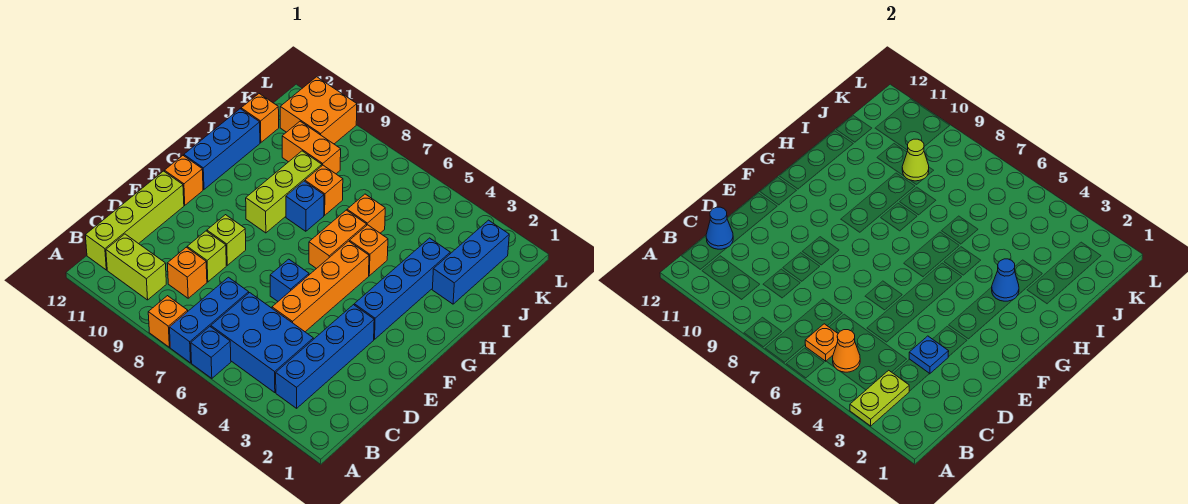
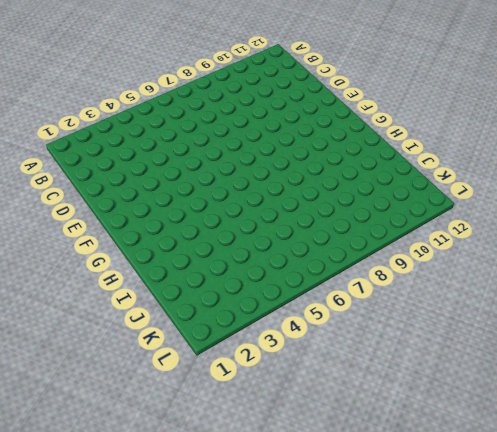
none -> blue brick A6 level 1
none -> blue brick A7:C7 level 1
none -> orange brick A8 level 1
none -> blue brick B3:E3 level 1

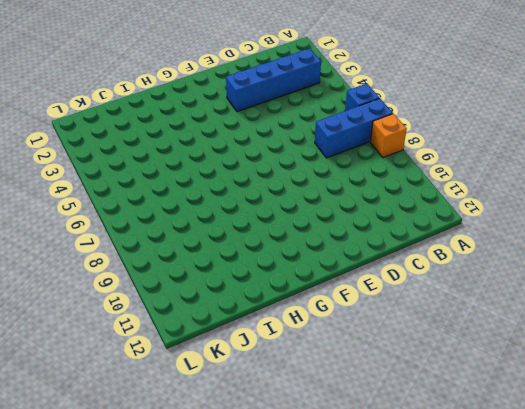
none -> blue brick B4:C6 level 1
none -> lime brick B10:B11 level 1
none -> lime brick B12:E12 level 1
none -> orange brick C9 level 1

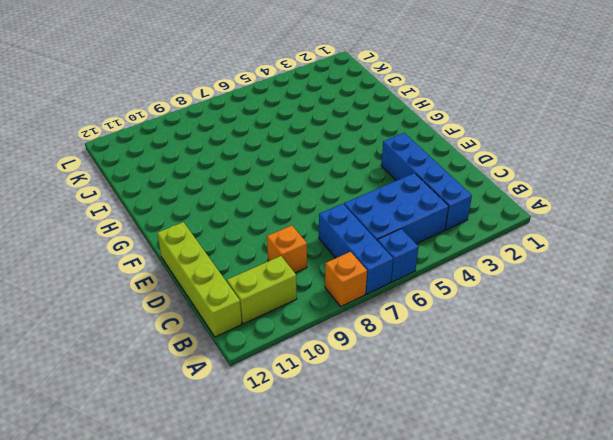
none -> orange brick D5:G5 level 1
none -> lime brick D9 level 1
none -> blue brick E6 level 1
none -> lime brick E9 level 1

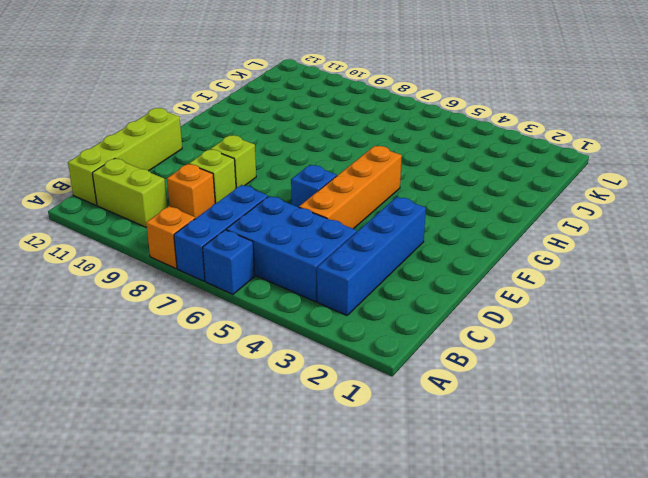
none -> blue brick F3:I3 level 1
none -> orange brick F12 level 1
none -> orange brick G6:H6 level 1
none -> lime brick G9:I9 level 1

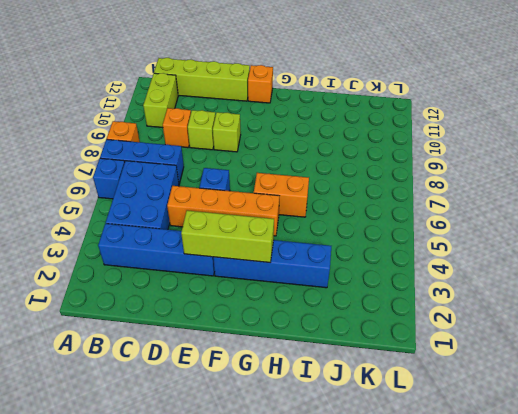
lime brick E3:G3 level 2 -> lime brick G9:I9 level 1
none -> blue brick G12:I12 level 1
none -> orange brick H5 level 1
none -> blue brick H8 level 1
none -> blue brick I2:K2 level 1

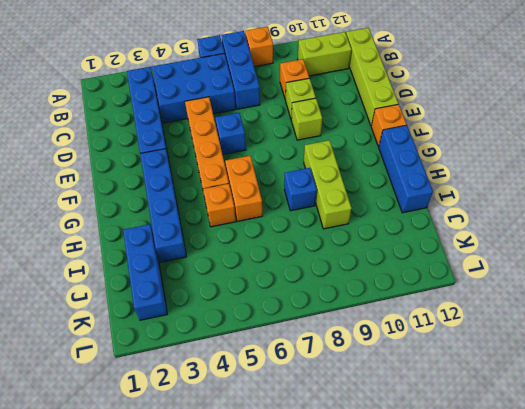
none -> orange brick I6 level 1
none -> orange brick I8 level 1
none -> orange brick J9:J10 level 1
none -> orange brick J12 level 1

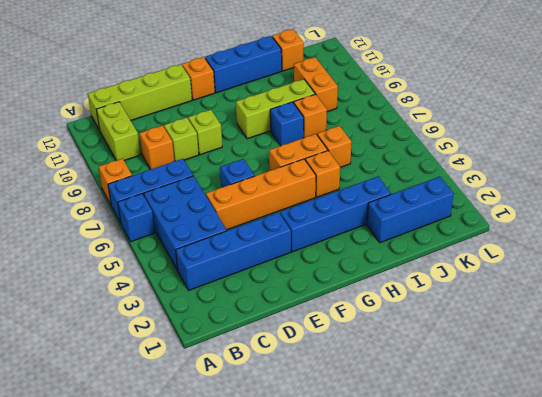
none -> orange brick K10:L11 level 1
none -> lime plate A3:B3 level 2
none -> orange cone B5 level 2
none -> orange plate B6 level 2

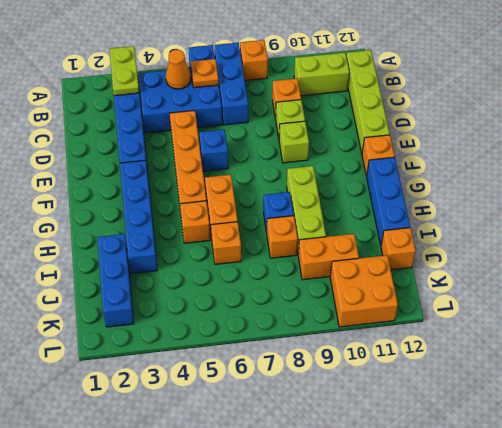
none -> blue cone C12 level 2
none -> blue plate D3 level 2
none -> blue cone H3 level 2
none -> lime cone J9 level 2

